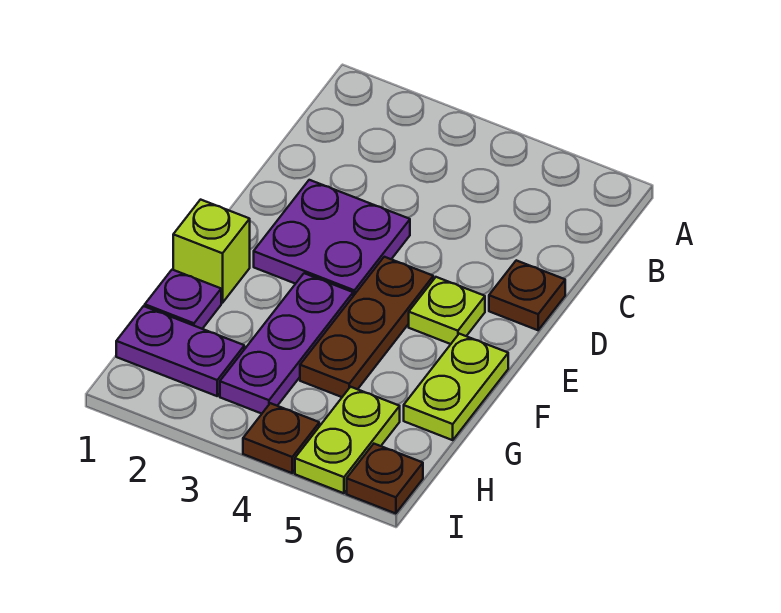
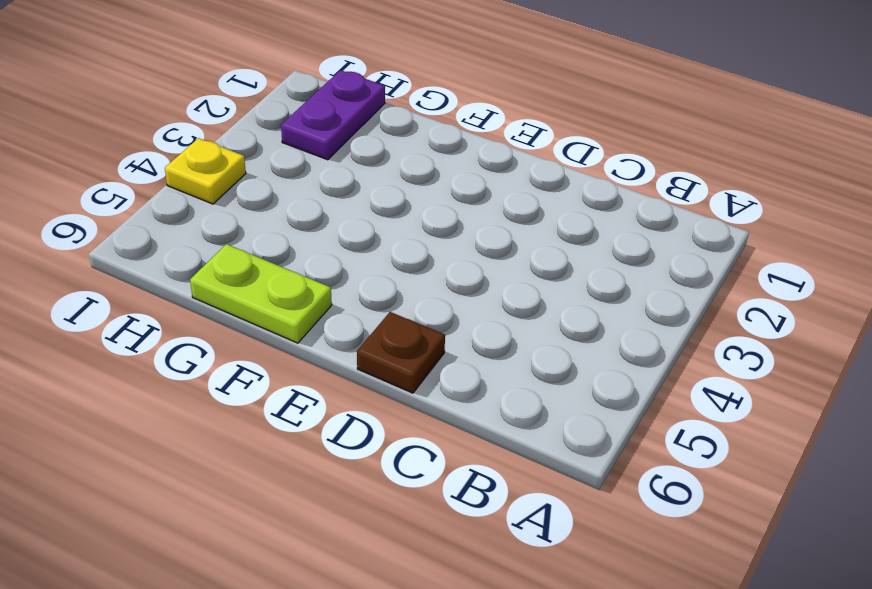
yellow plate I4 level 1 -> brown plate I4 level 1
none -> purple plate D2:E3 level 1
none -> brown plate E4:G4 level 1
none -> lime plate E5 level 1

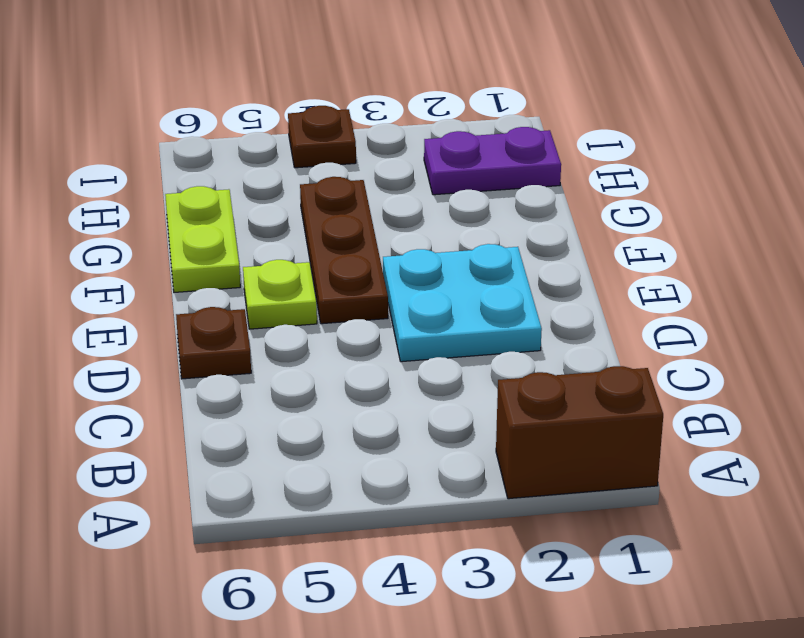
brown brick A1:A2 level 1 -> none
cyan plate D2:E3 level 1 -> purple plate D2:E3 level 1
none -> lime brick F1 level 1
none -> purple plate F3:H3 level 1
none -> purple plate G1 level 1

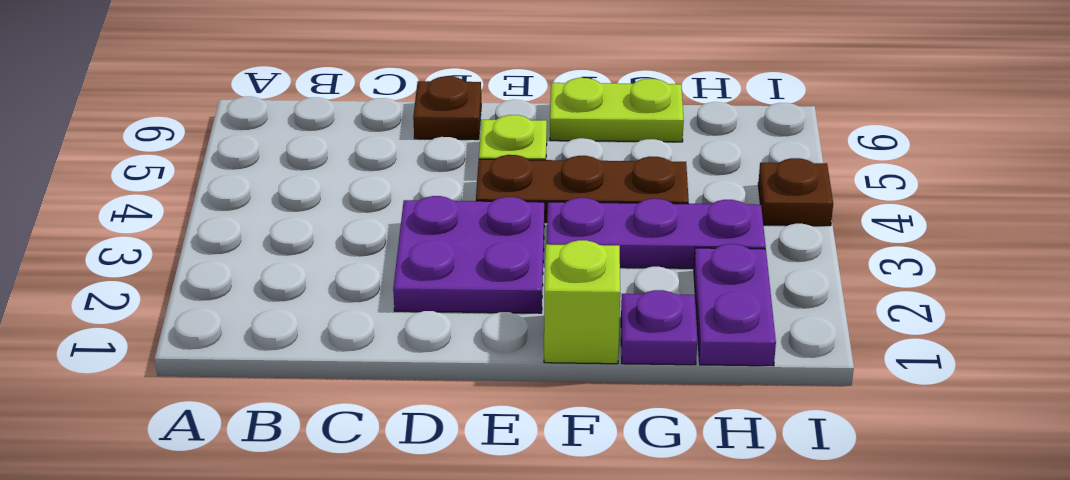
none -> lime plate H5:I5 level 1
none -> brown plate I6 level 1

